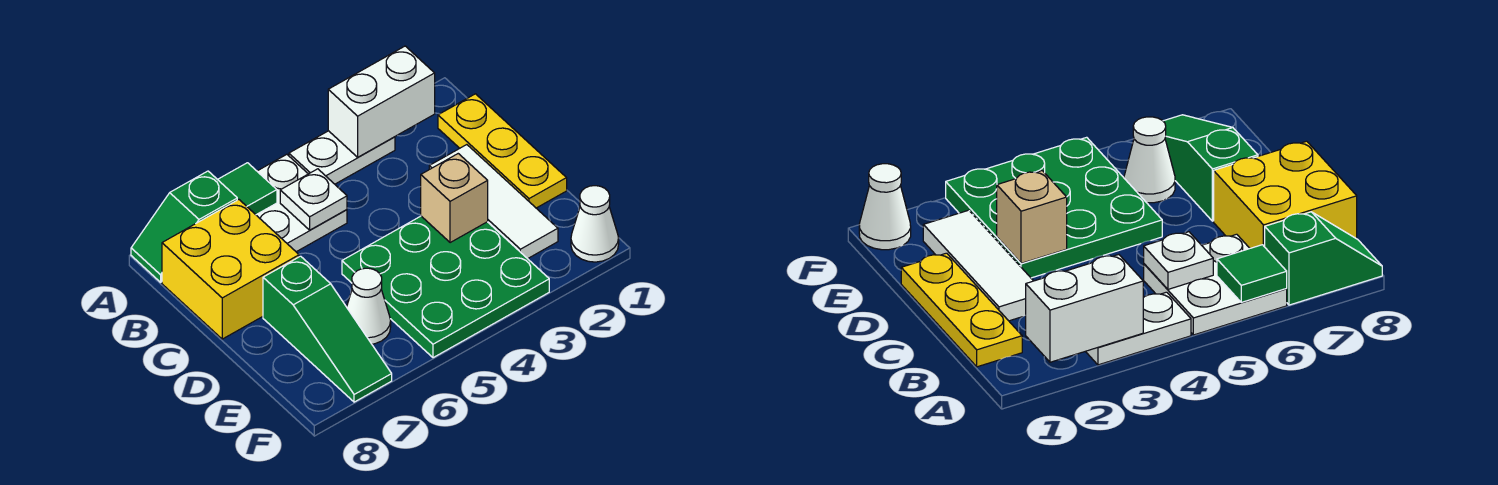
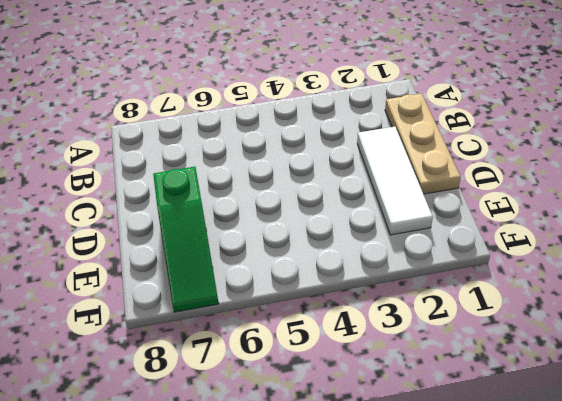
tan plate B1:D1 level 1 -> yellow plate B1:D1 level 1
none -> white plate A3:A4 level 1
none -> white plate A5:B6 level 1
none -> green slope A7:A8 level 1 top 7

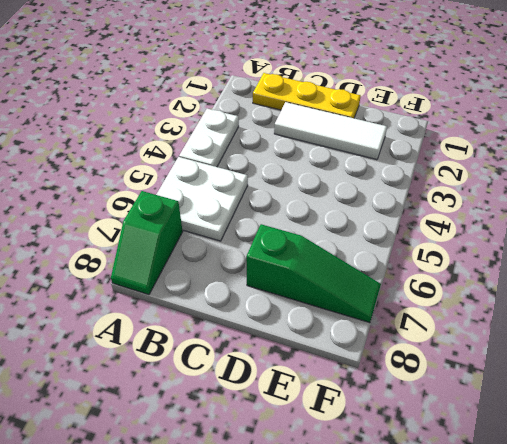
none -> yellow brick B7:C8 level 1
none -> green plate D3:F5 level 1
none -> white cone E6 level 1

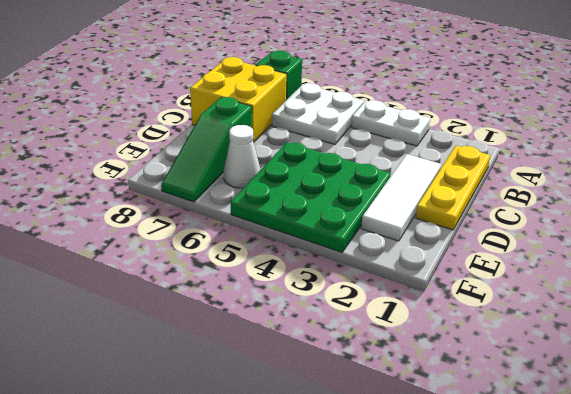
none -> white cone F1 level 1
none -> white brick A2:A3 level 2
none -> green tile A6 level 2

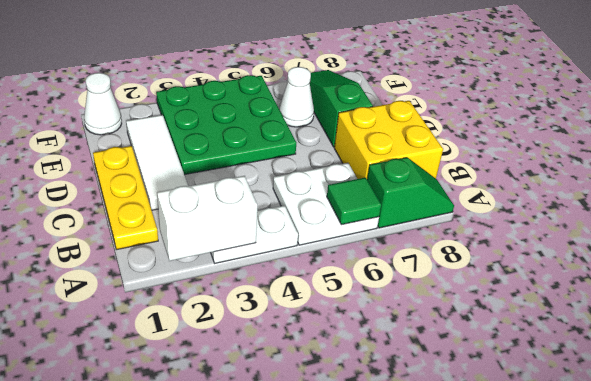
none -> white plate B5 level 2
none -> tan brick D3 level 2

